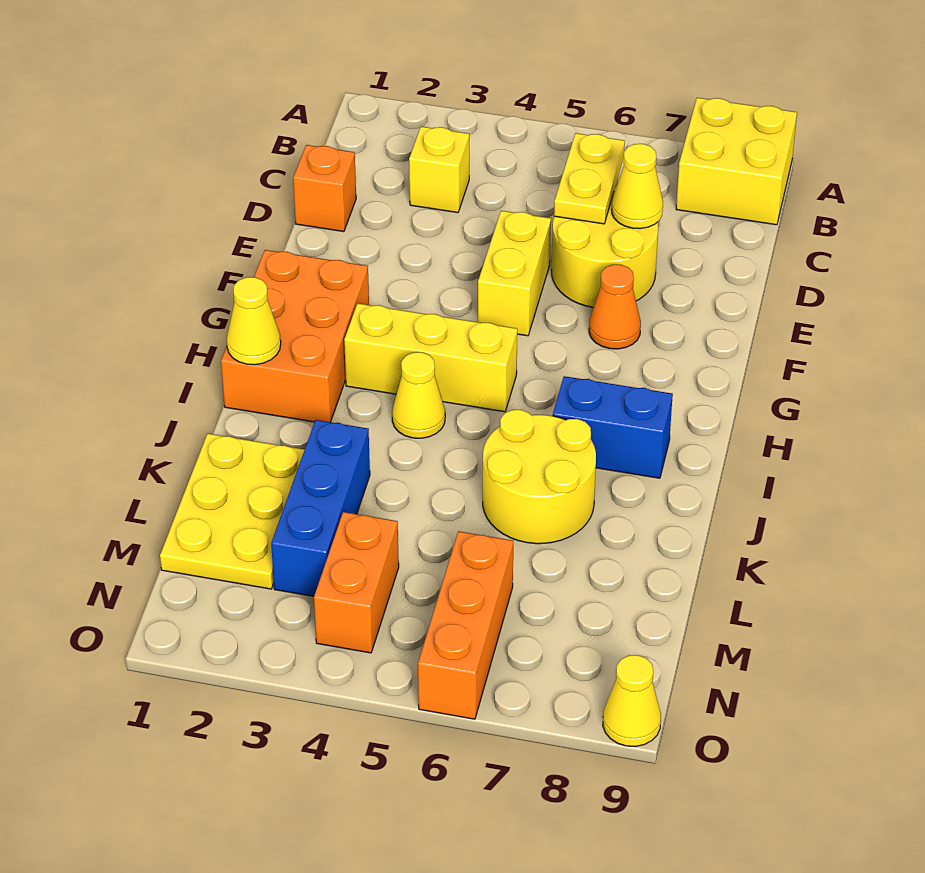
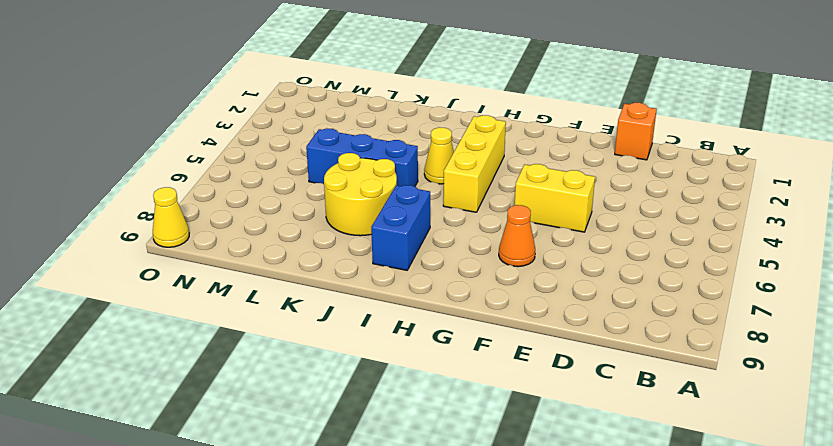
blue brick J5:L5 level 1 -> blue brick K3:M3 level 1
none -> yellow brick A8:B9 level 1
none -> yellow brick C3 level 1
none -> yellow round brick D6:E7 level 1

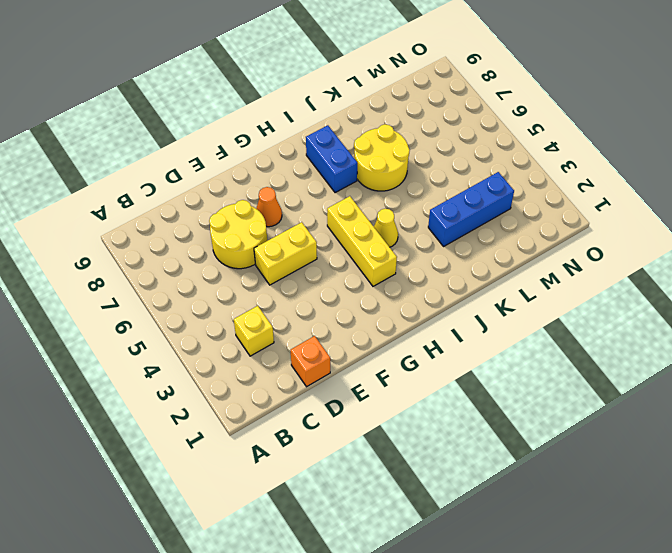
none -> yellow brick A8:B9 level 1
none -> orange brick G1:I2 level 1
none -> yellow plate K1:M2 level 1

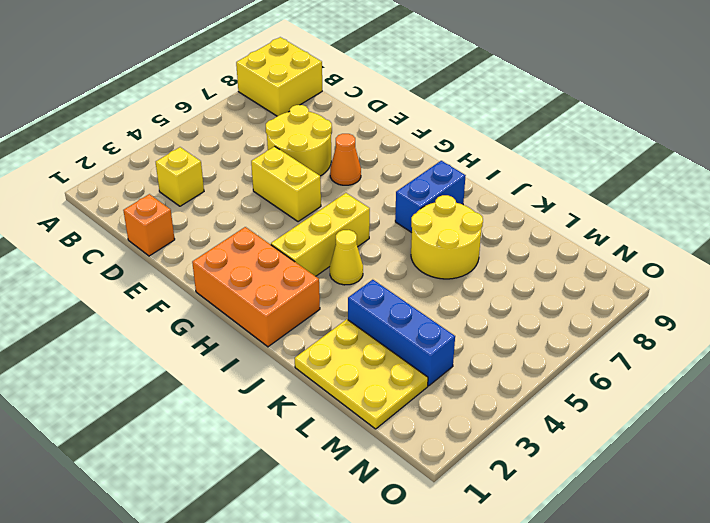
none -> orange brick M4:N4 level 1
none -> orange brick M6:O6 level 1
none -> yellow cone O9 level 1

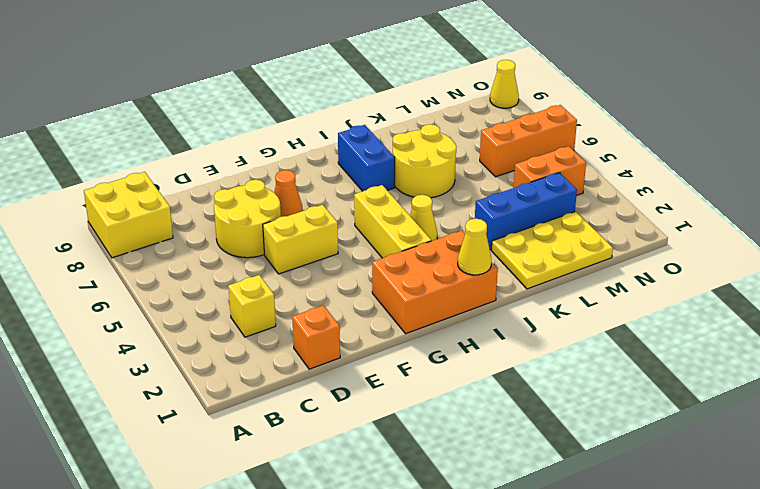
none -> yellow plate C6:D6 level 2
none -> yellow cone D7 level 2

